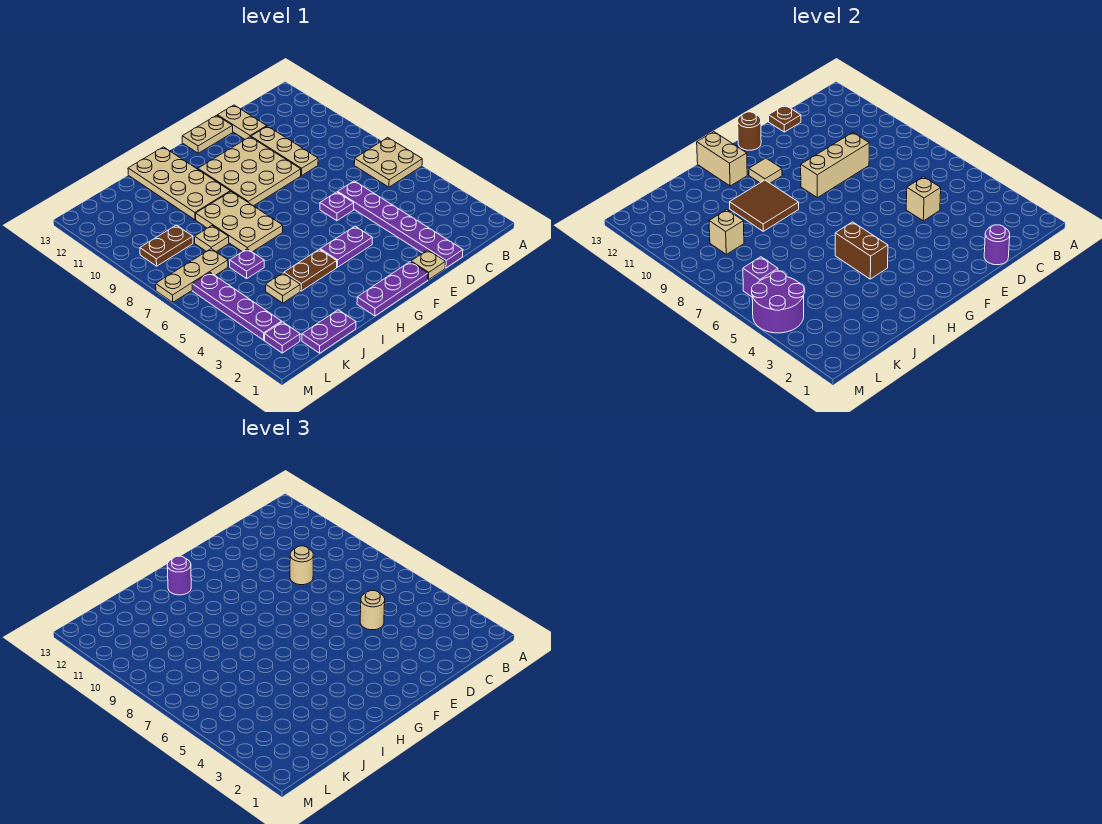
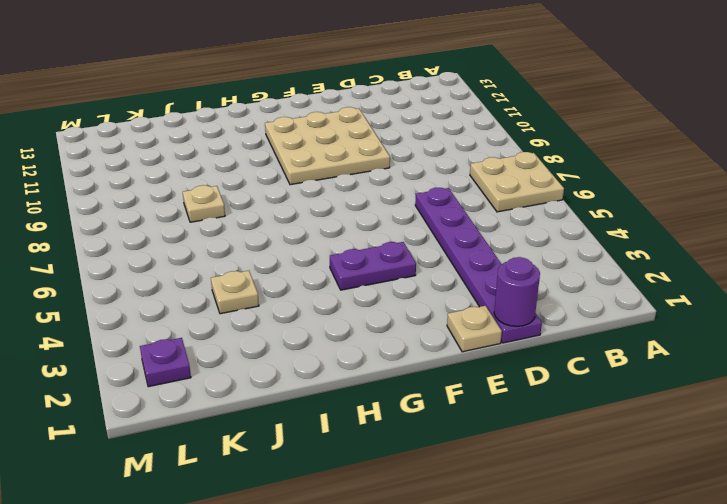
none -> tan plate D9:D11 level 1
none -> tan plate D12:D13 level 1
none -> purple plate E6 level 1
none -> tan plate E13:F13 level 1

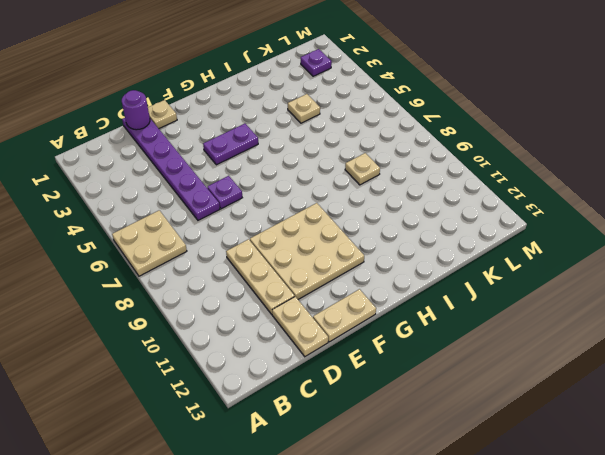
none -> purple plate F1:H1 level 1
none -> brown plate H4:I4 level 1
none -> tan plate H7:I9 level 1
none -> tan plate H10:I13 level 1

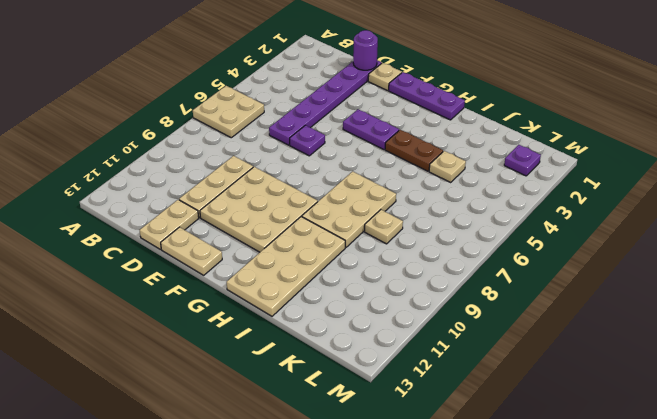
none -> purple plate J1:K1 level 1
none -> purple plate J6 level 1
none -> tan plate K7:M7 level 1
none -> brown plate K9:L9 level 1

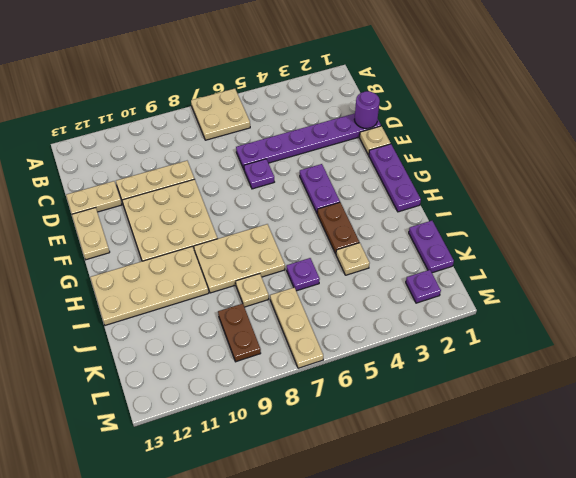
none -> purple plate L3:L6 level 1
none -> tan brick D5 level 2
none -> tan brick D9:F9 level 2
none -> brown plate D13 level 2

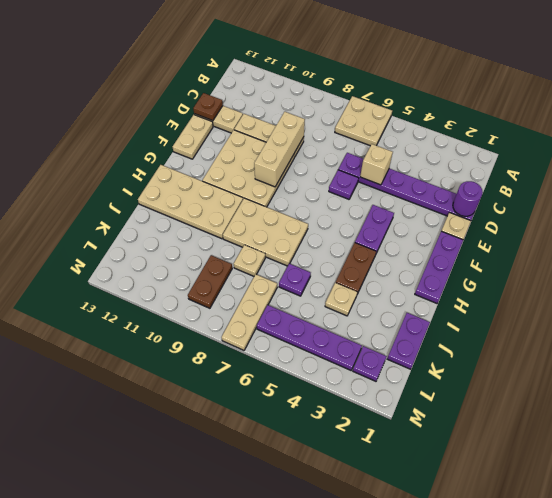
none -> brown round brick F13 level 2
none -> tan tile G11 level 2
none -> brown brick H4:H5 level 2
none -> brown tile H9:I10 level 2

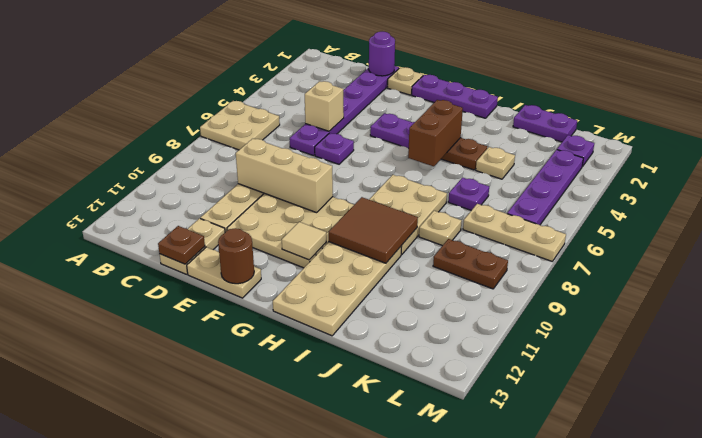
none -> tan brick H12:H13 level 2
none -> tan brick K9 level 2
none -> purple round brick L4:M5 level 2
none -> purple brick L6 level 2

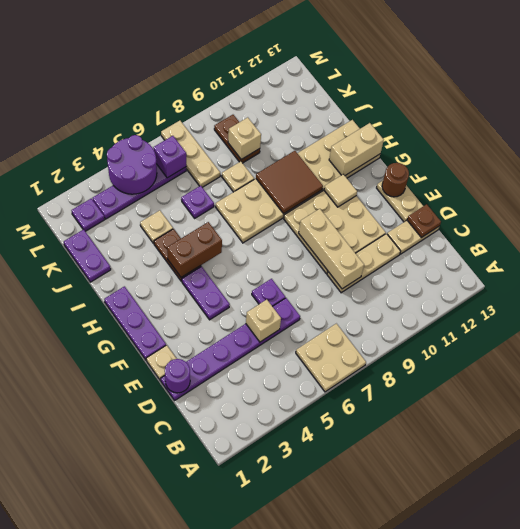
none -> tan round brick D5 level 3
none -> tan round brick D9 level 3
none -> purple round brick H12 level 3

